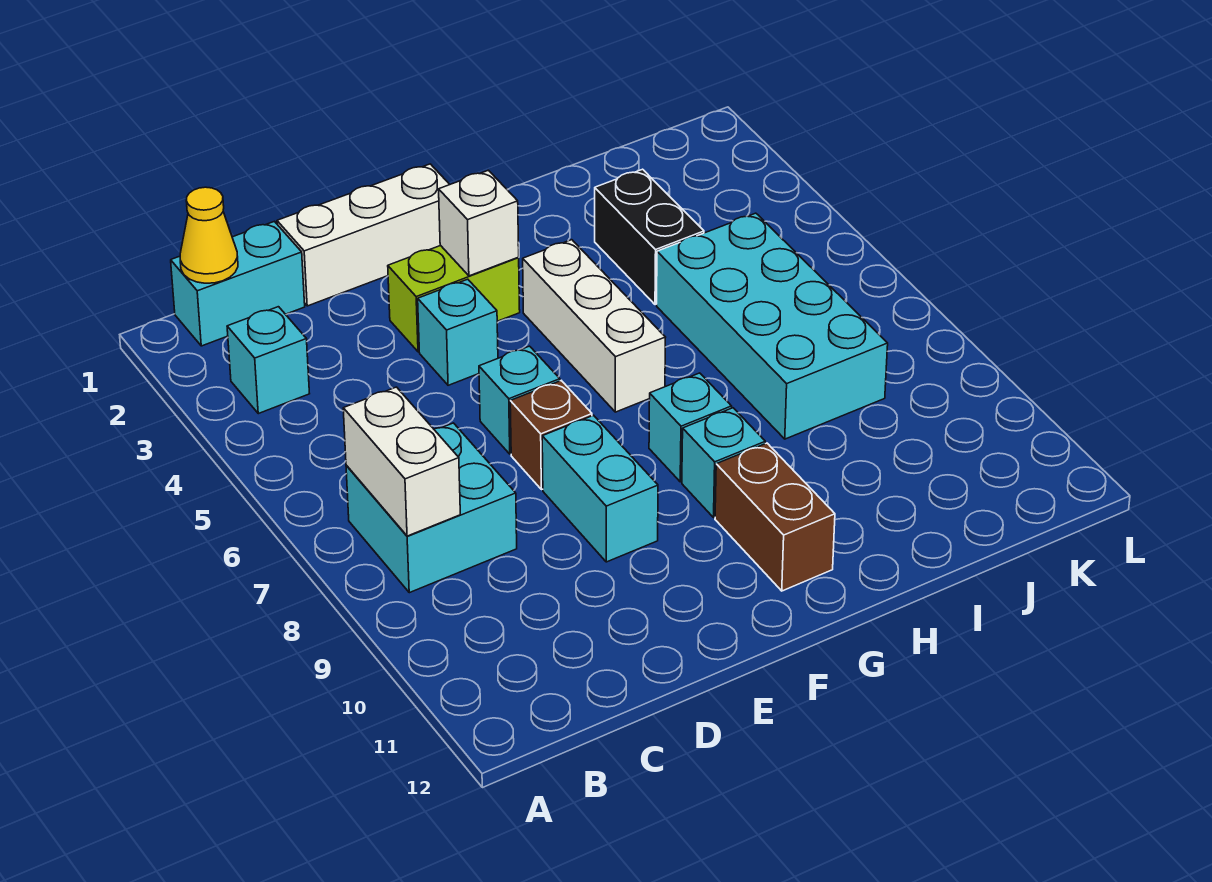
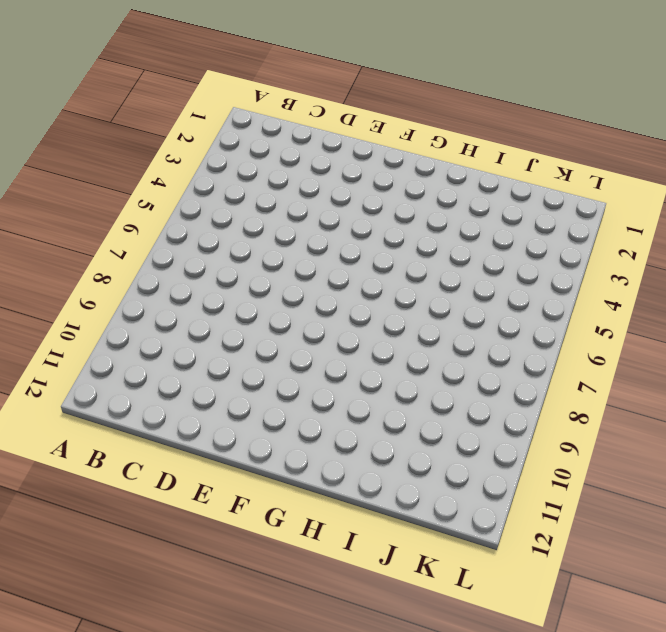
none -> cyan brick B1:C1 level 1
none -> cyan brick B3 level 1
none -> cyan brick B7:C8 level 1

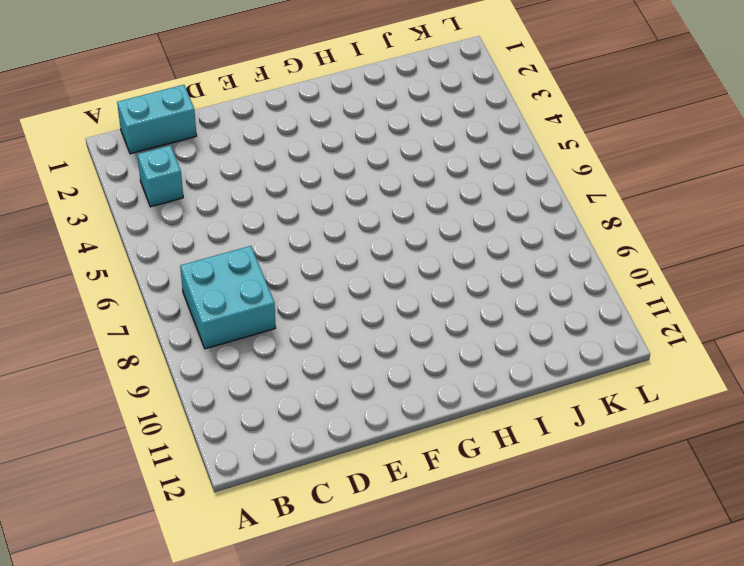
none -> white brick D1:F1 level 1
none -> lime brick E3:F3 level 1
none -> cyan brick E4 level 1

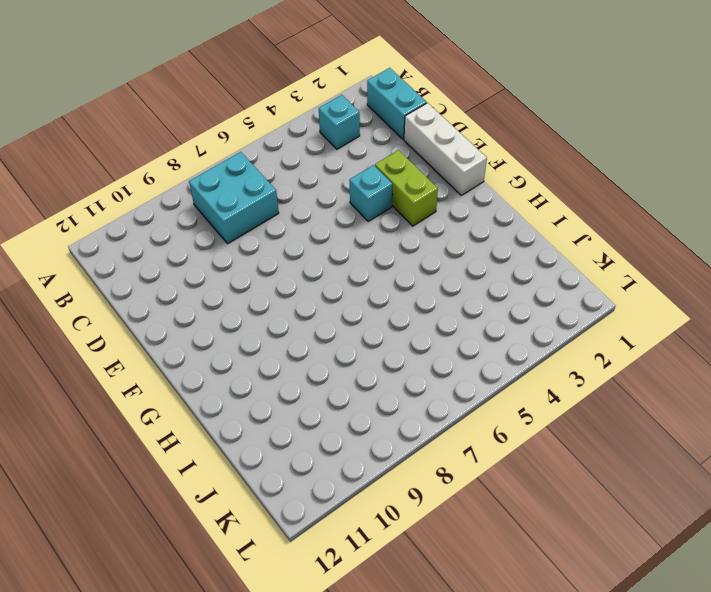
none -> cyan brick E6 level 1
none -> brown brick E7 level 1
none -> cyan brick E8:E9 level 1

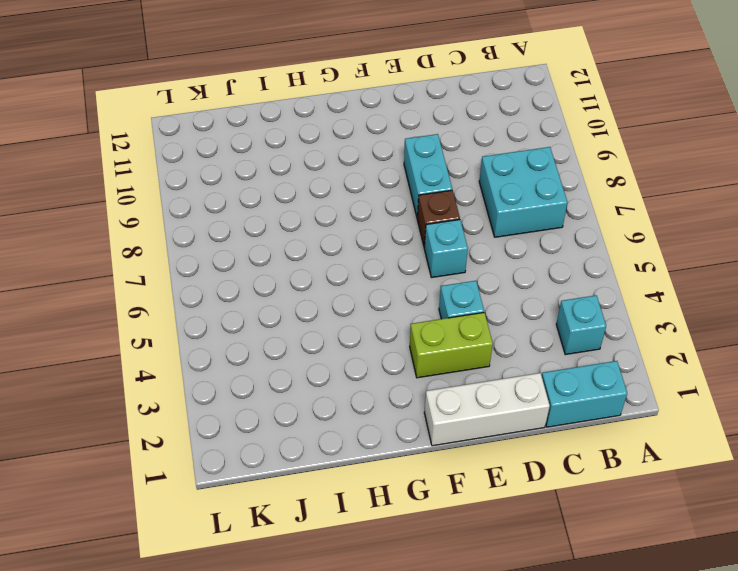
none -> white brick G4:G6 level 1
none -> cyan brick G8 level 1
none -> cyan brick G9 level 1

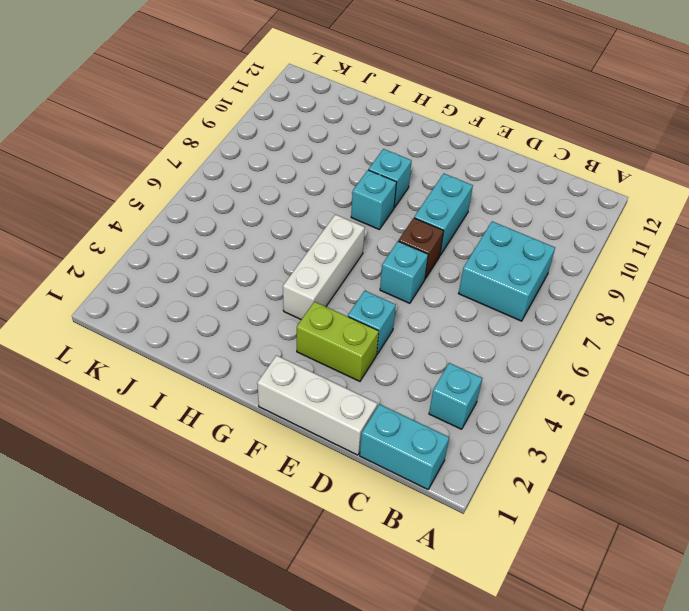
none -> brown brick G10:G11 level 1
none -> black brick I3:I4 level 1
none -> cyan brick I5:J8 level 1

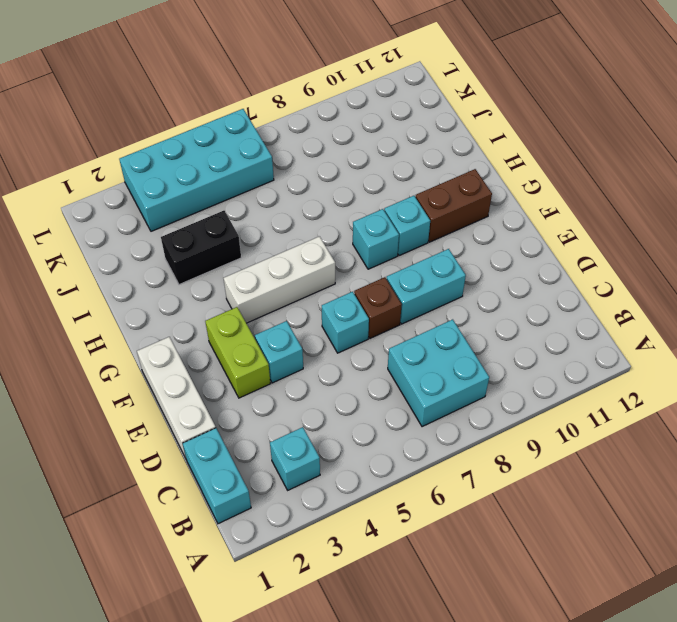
cyan brick K3:L6 level 1 -> cyan brick I5:J8 level 1
none -> yellow cone B1 level 2
none -> white brick B7:B8 level 2
none -> white brick F3 level 2

